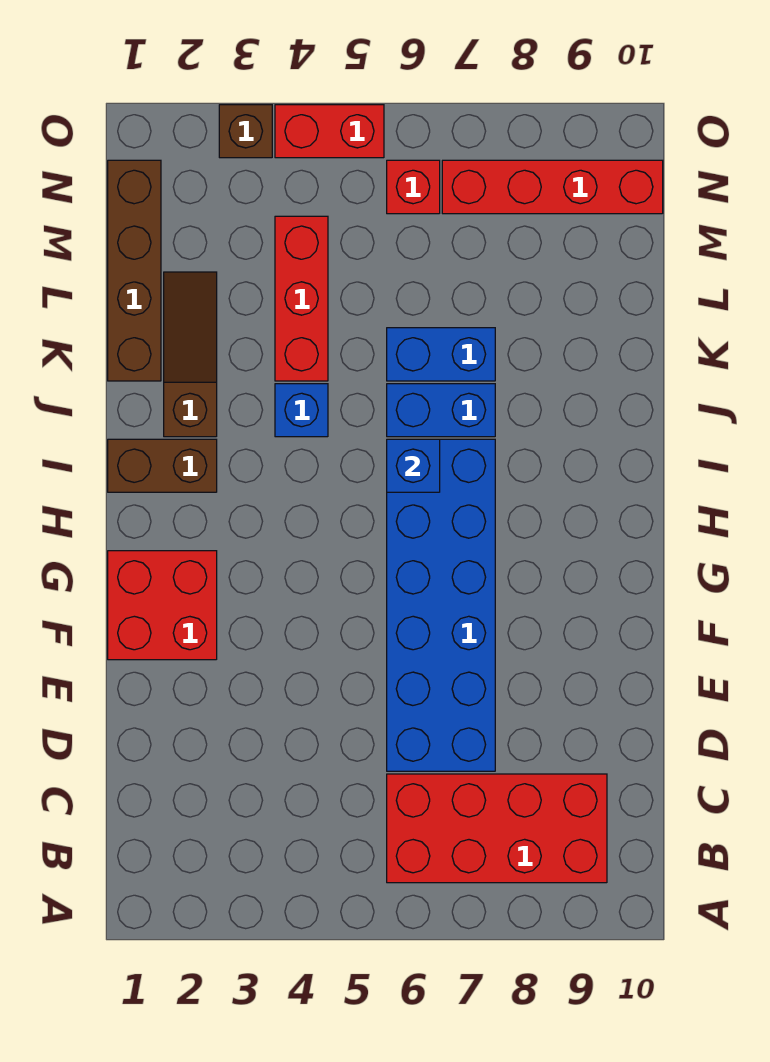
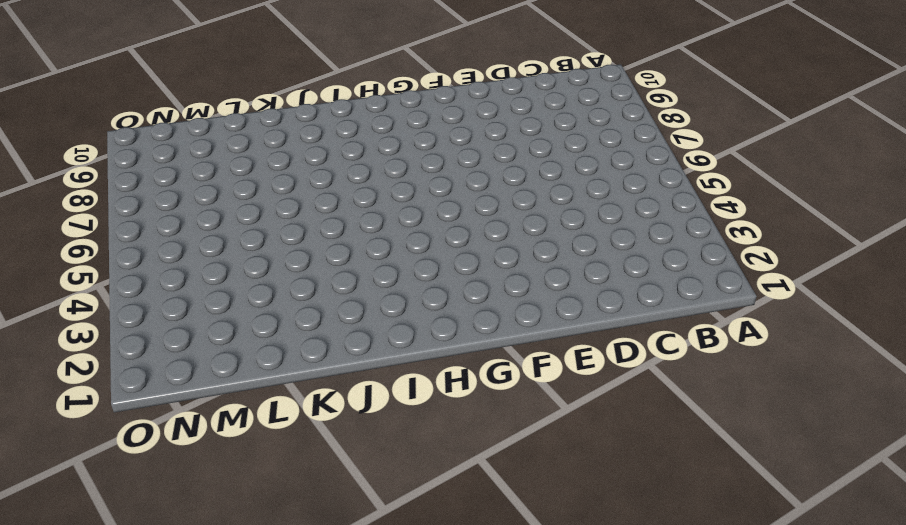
none -> red brick B6:C9 level 1
none -> blue brick D6:I7 level 1
none -> red brick F1:G2 level 1

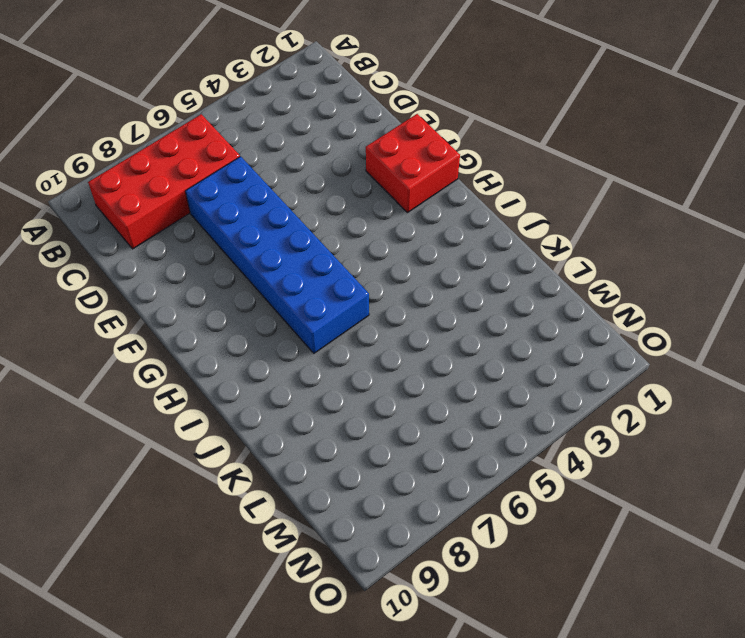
none -> brown brick I1:I2 level 1
none -> brown slope J2:L2 level 1 top J
none -> blue brick J4 level 1

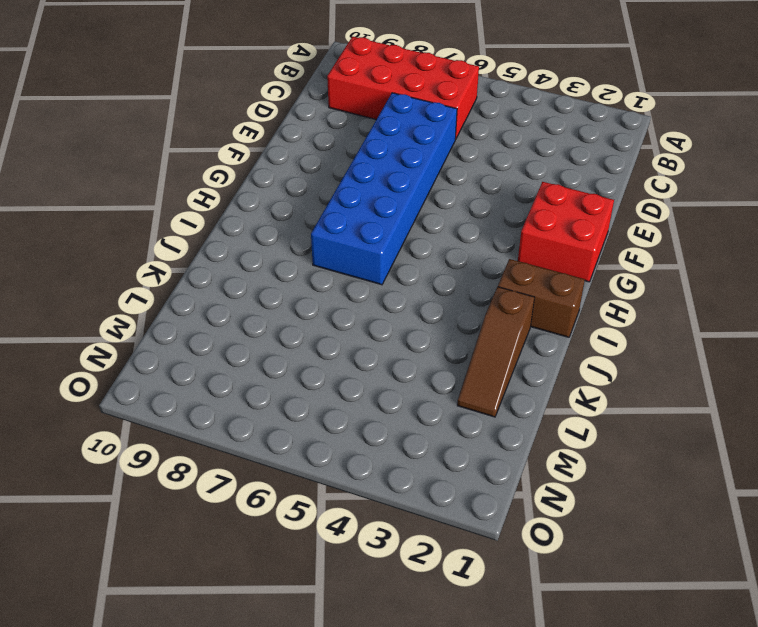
none -> blue brick J4 level 1
none -> blue brick J6:J7 level 1
none -> brown brick K1:N1 level 1

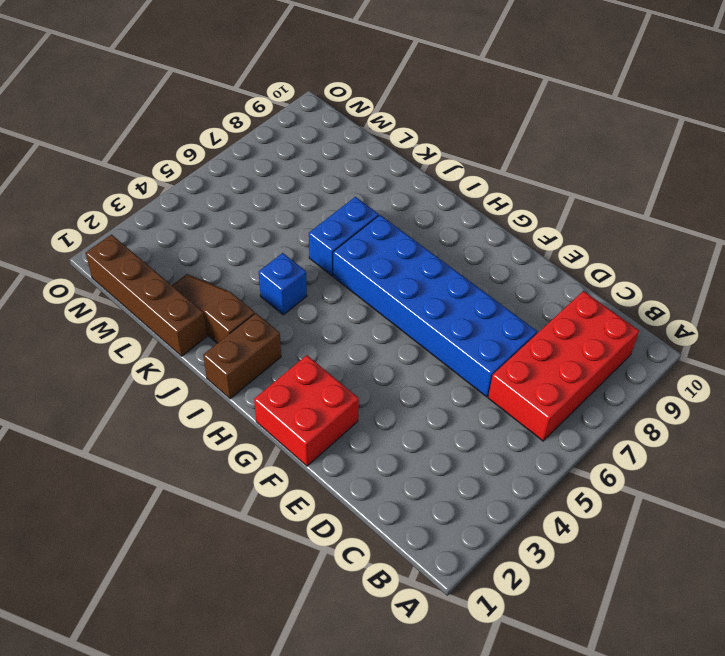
none -> red brick K4:M4 level 1
none -> blue brick K6:K7 level 1
none -> red brick N6 level 1

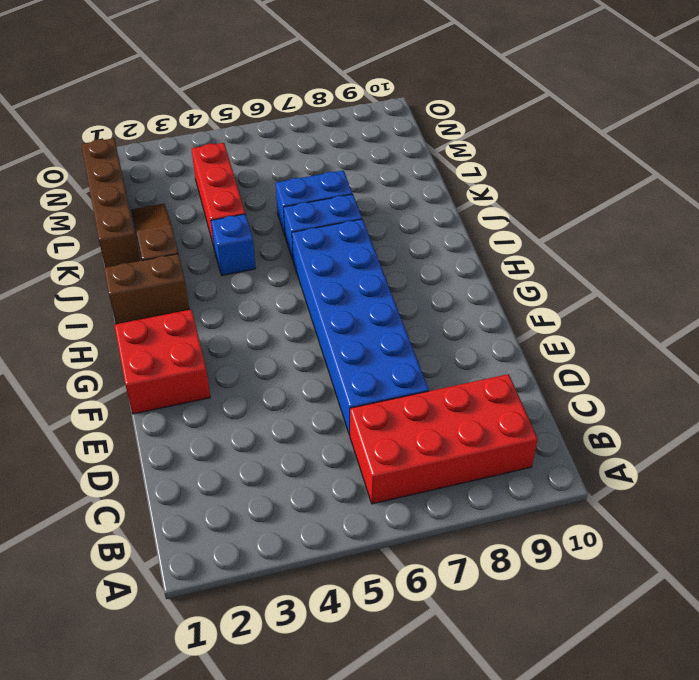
none -> red brick N6 level 1
none -> red brick N7:N10 level 1
none -> brown brick O3 level 1

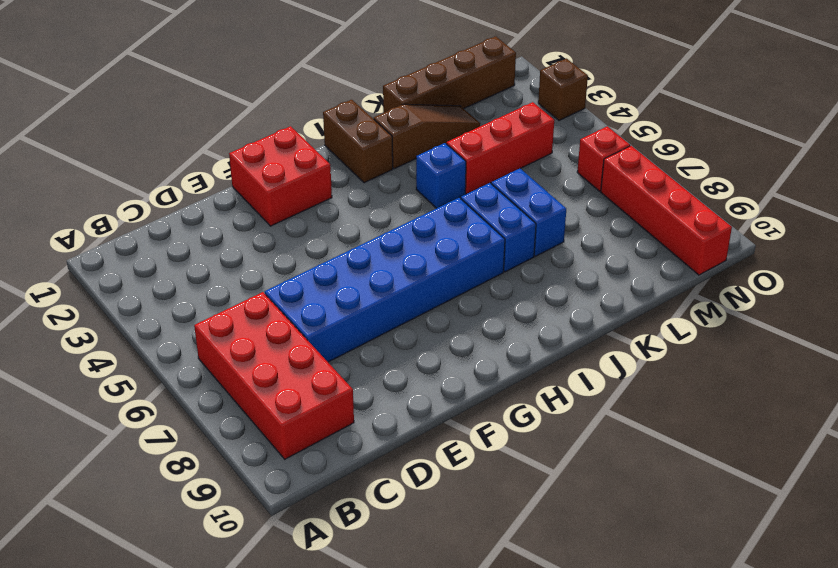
none -> red brick O4:O5 level 1
none -> blue brick I6 level 2

